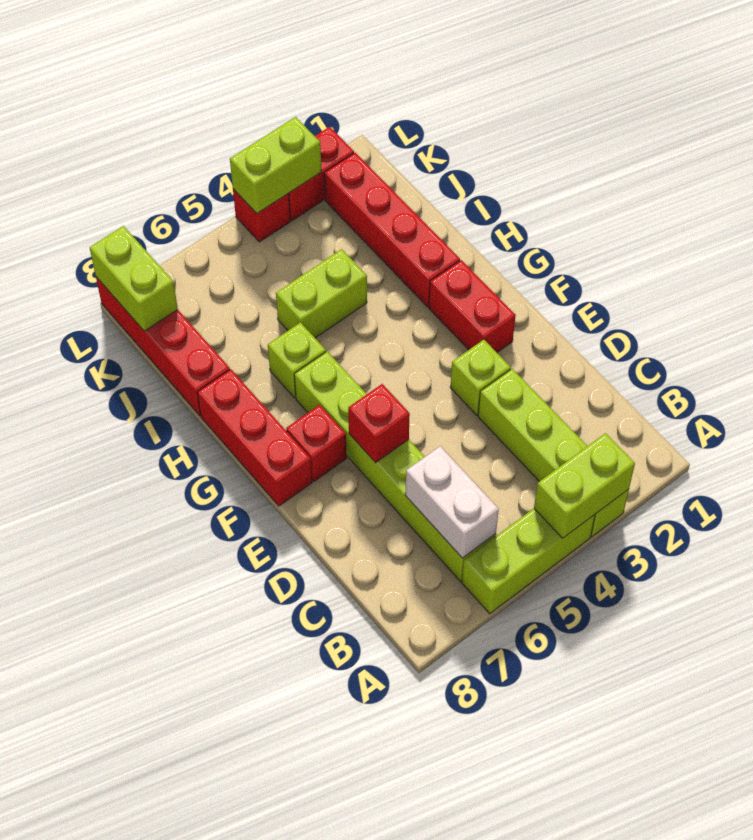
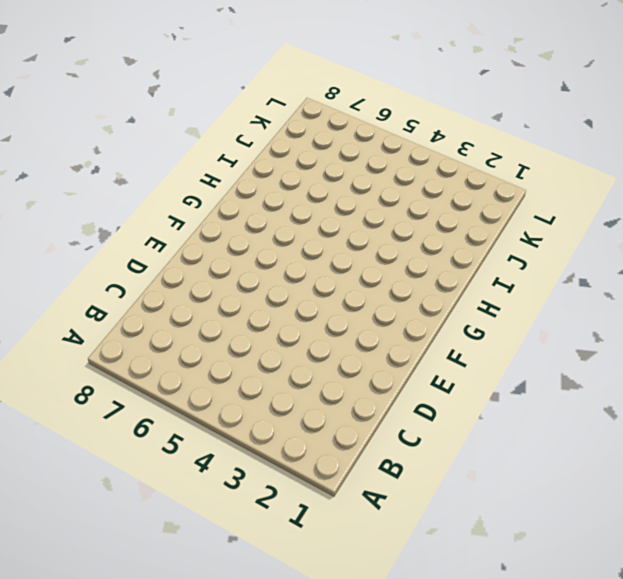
none -> lime brick A3:D3 level 1
none -> lime brick A4:A6 level 1
none -> lime brick B6:G6 level 1

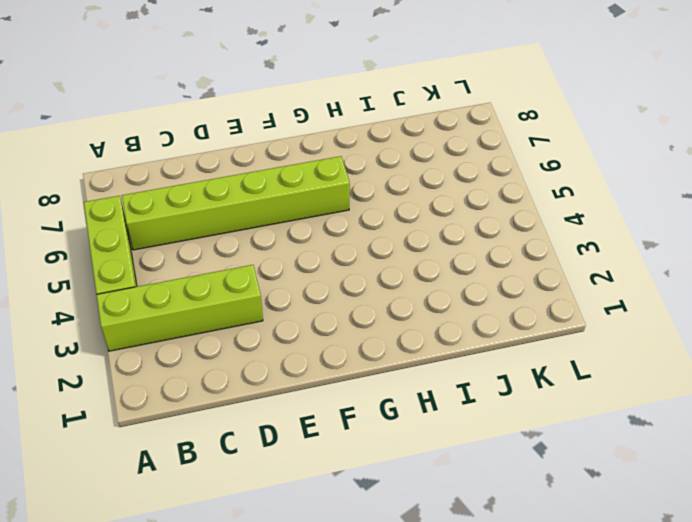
none -> lime brick E3 level 1
none -> red brick F2:G2 level 1
none -> red brick F7 level 1

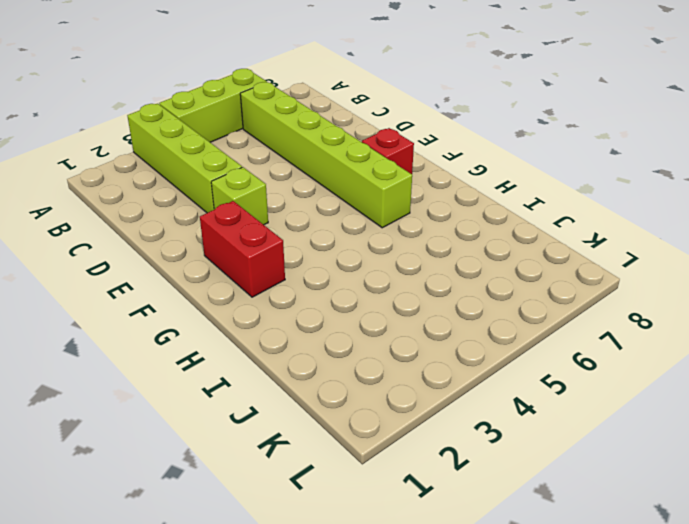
none -> red brick F8:H8 level 1
none -> red brick H2:K2 level 1
none -> lime brick H6 level 1

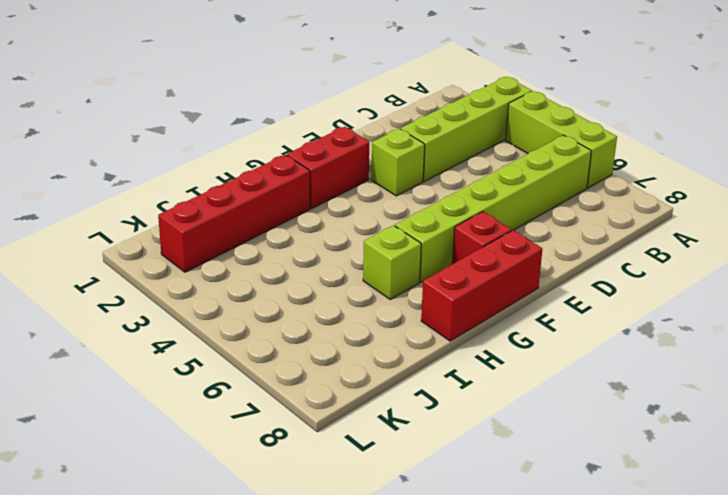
none -> lime brick I4:I5 level 1
none -> red brick I8:L8 level 1
none -> red brick L2:L3 level 1

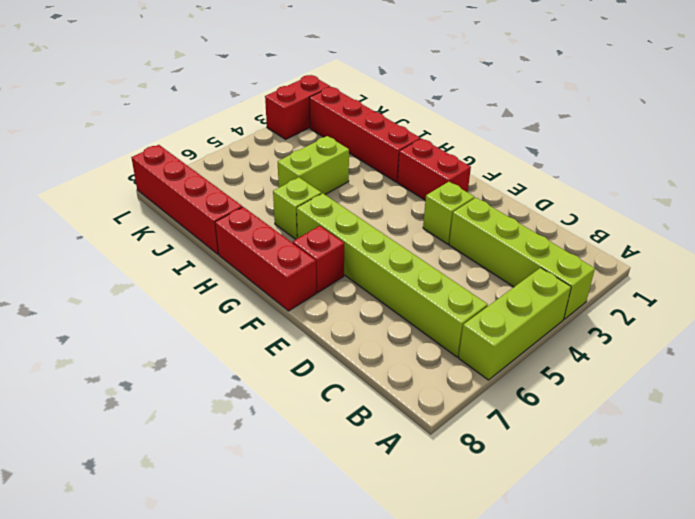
none -> red brick L4 level 1
none -> lime brick A3:A4 level 2
none -> white brick B6:C6 level 2

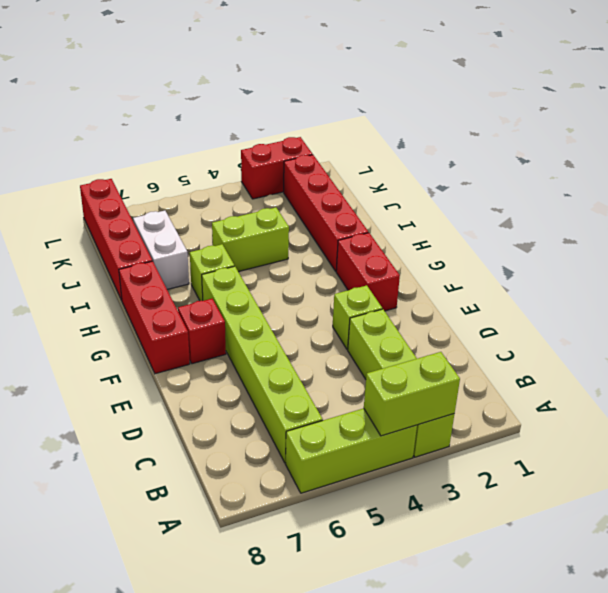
white brick I7:J7 level 1 -> white brick B6:C6 level 2
none -> red brick L4 level 1
none -> red brick E6 level 2
none -> lime brick K8:L8 level 2

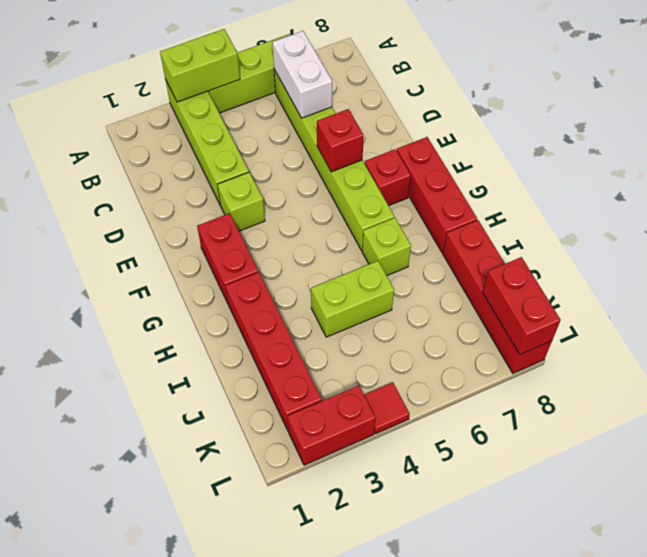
red brick K8:L8 level 2 -> lime brick K8:L8 level 2
red tile L4 level 1 -> red brick L4 level 1
none -> lime brick L3:L4 level 2

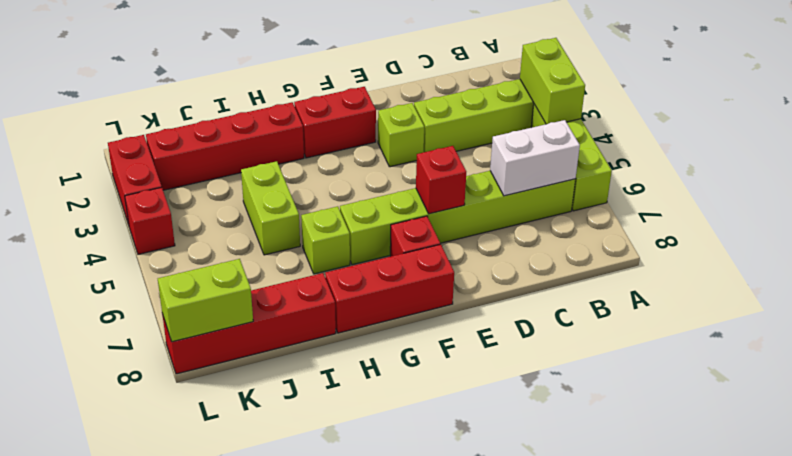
none -> lime brick L3:L4 level 2

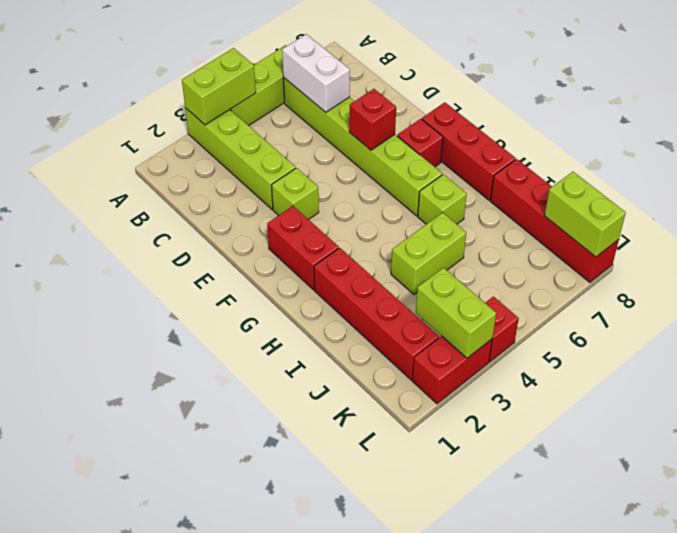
lime brick K3:L3 level 2 -> lime brick L3:L4 level 2

